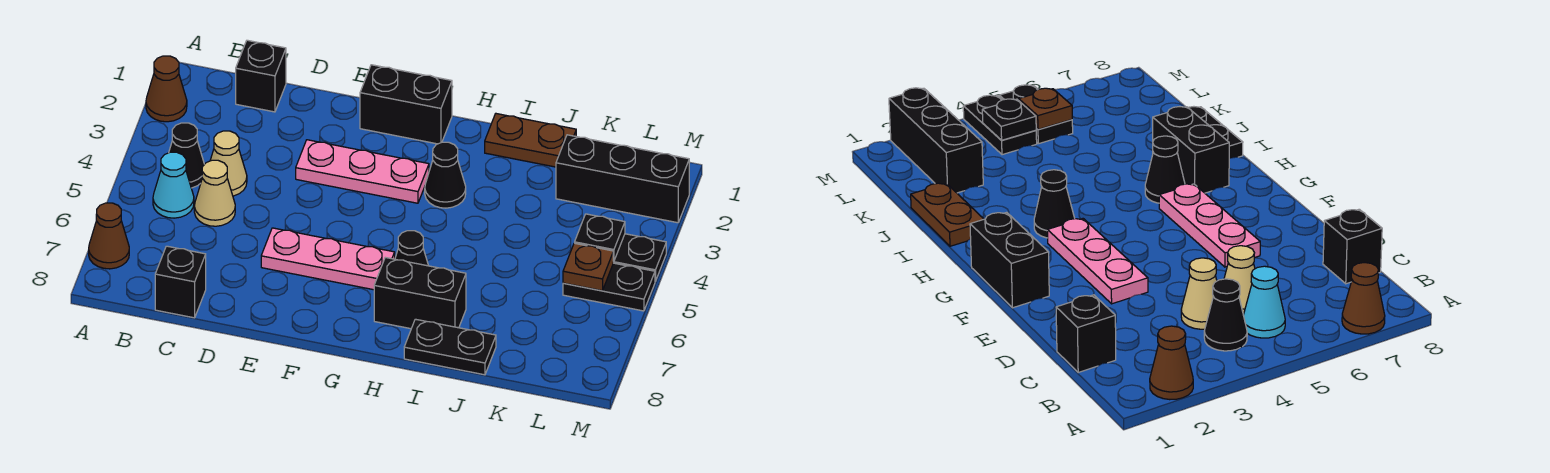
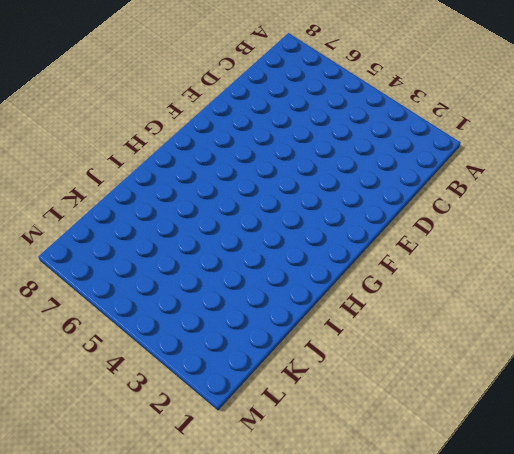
none -> brown cone A2 level 1
none -> brown cone A7 level 1
none -> black cone B4 level 1

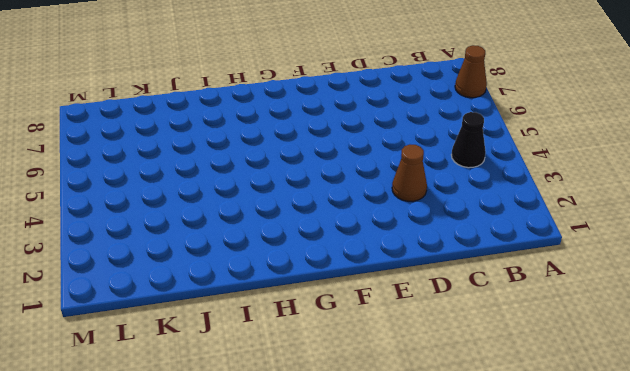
brown cone D3 level 1 -> brown cone A2 level 1
none -> cyan cone B5 level 1
none -> black brick C1 level 1
none -> tan cone C4 level 1

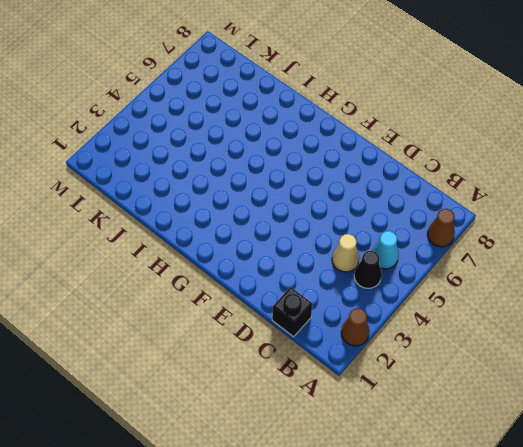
none -> tan cone C5 level 1
none -> black brick C8 level 1
none -> pink plate E3:G3 level 1

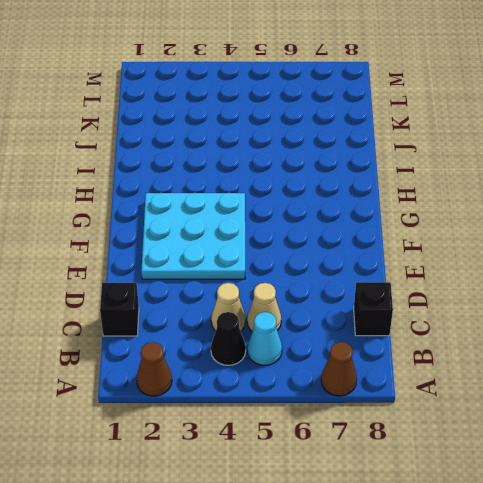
cyan plate E2:G4 level 1 -> pink plate E3:G3 level 1
none -> pink plate E6:G6 level 1
none -> black brick F1:G1 level 1
none -> black cone H3 level 1

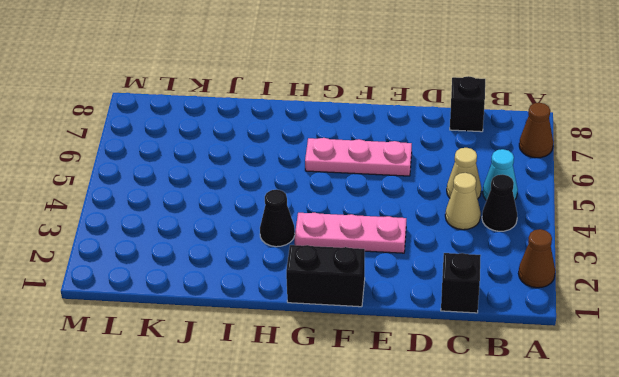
none -> black cone H6 level 1
none -> black brick H7:I7 level 1
none -> brown plate I1:J1 level 1

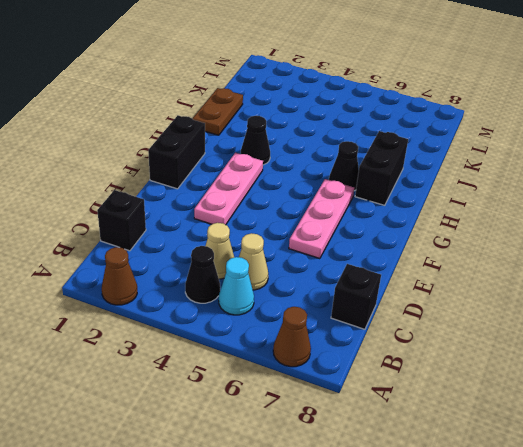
none -> black plate I8:J8 level 1
none -> black brick K2:M2 level 1
none -> black plate L4:M4 level 1

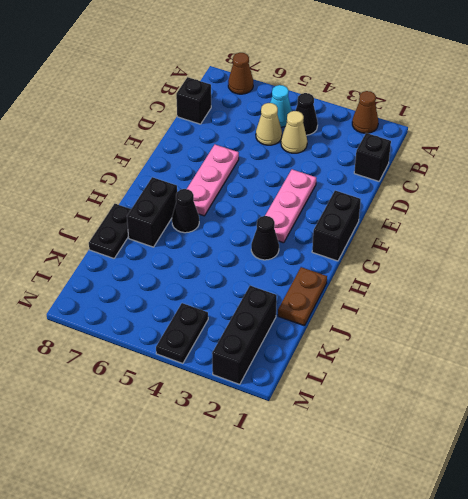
none -> black plate L5:M5 level 1
none -> black plate L4 level 2
none -> brown plate L5 level 2

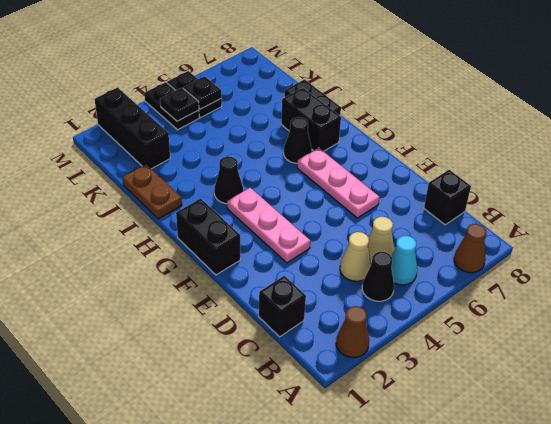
black plate L5 level 2 -> brown plate L5 level 2

